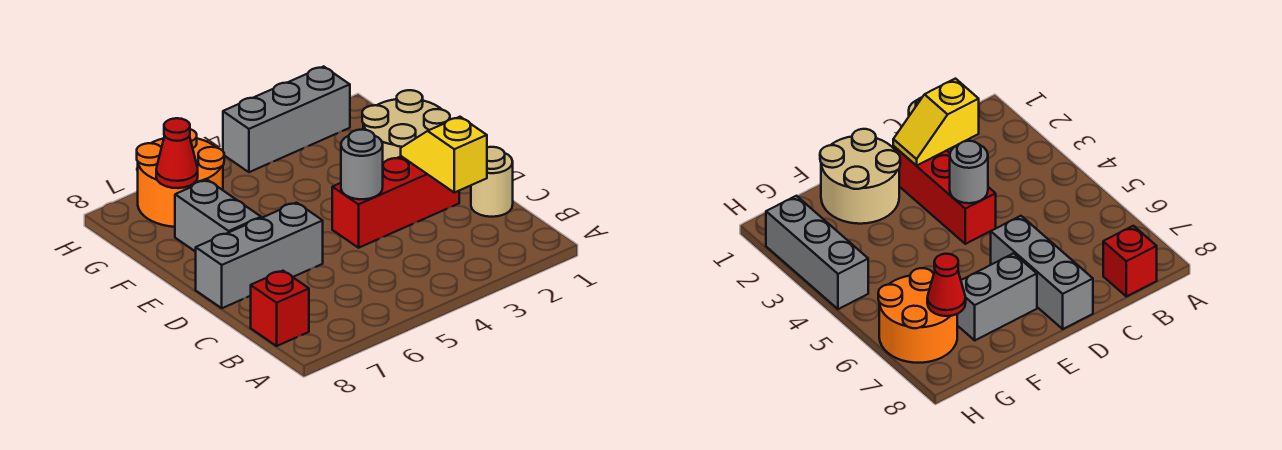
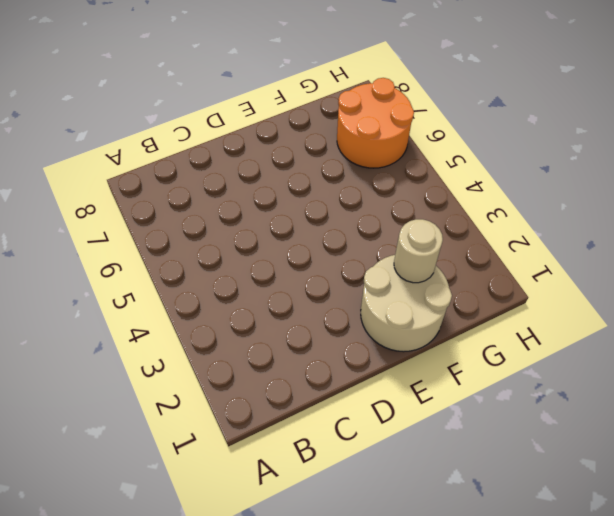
tan round brick F2 level 2 -> tan round brick C1 level 1
none -> red brick B8 level 1
none -> red brick D2:D4 level 1

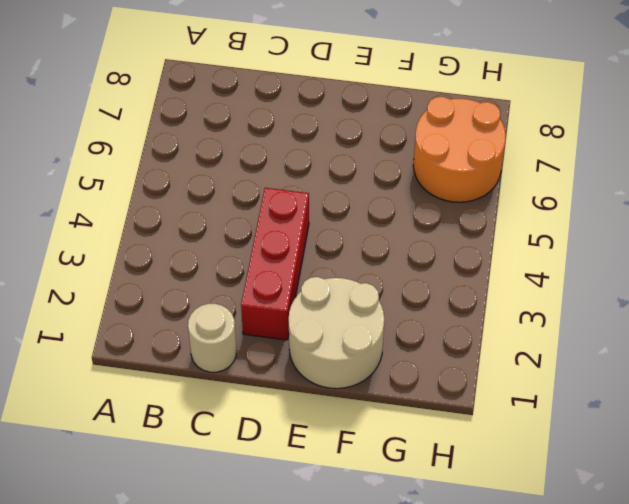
none -> red brick B8 level 1
none -> grey brick D6:D8 level 1

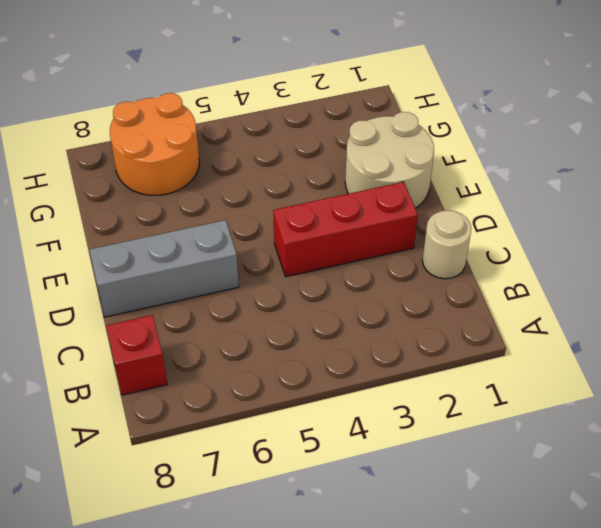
none -> grey brick E7:F7 level 1
none -> grey brick H2:H4 level 1

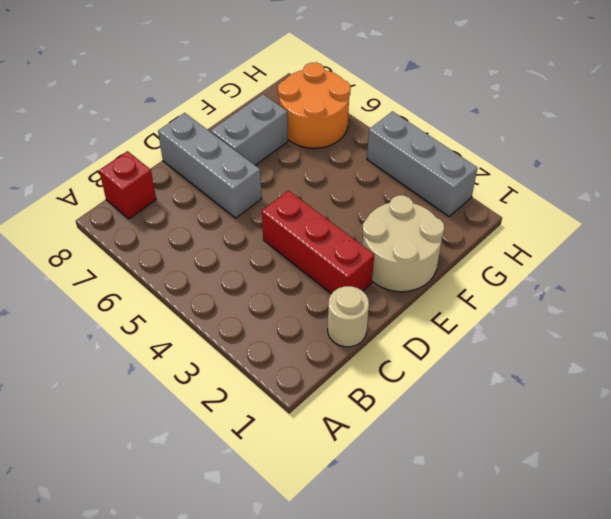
none -> yellow slope C2:D2 level 2 top C
none -> grey round brick D4 level 2

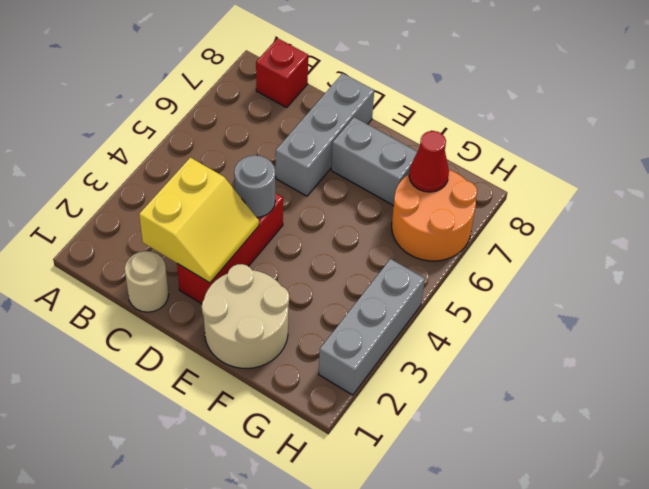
yellow slope C2:D3 level 2 top C -> yellow slope C2:D2 level 2 top C

